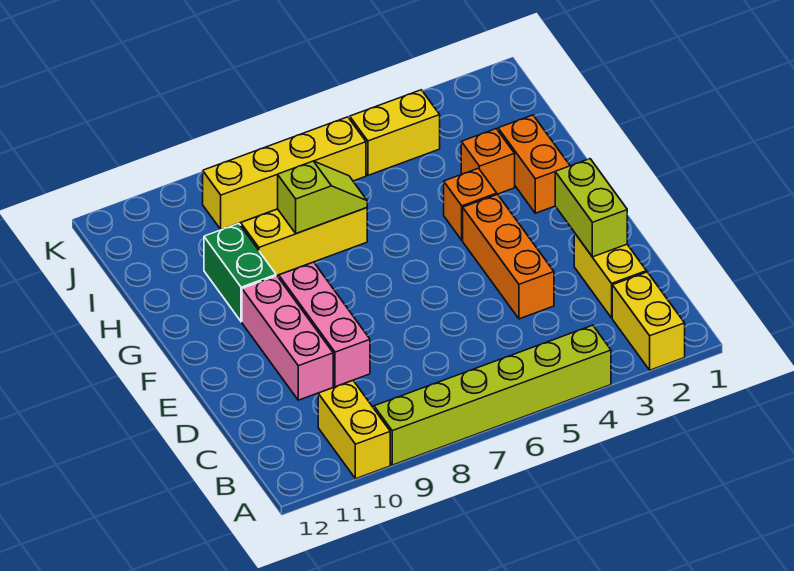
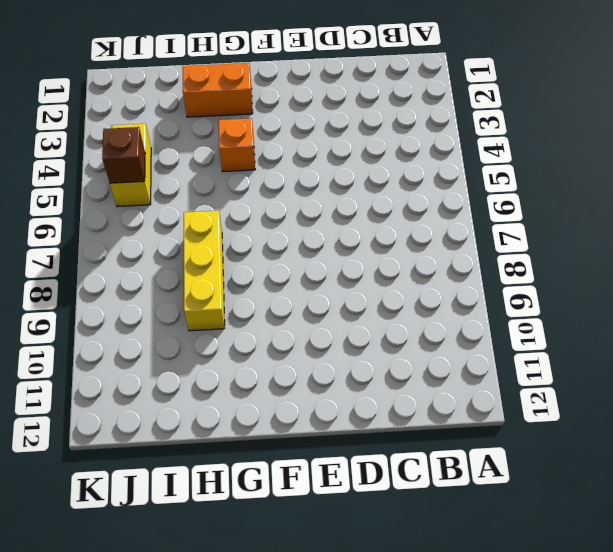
brown brick J5 level 2 -> none
none -> yellow brick A2:B2 level 1
none -> lime brick A4:A9 level 1
none -> yellow brick A10:B10 level 1

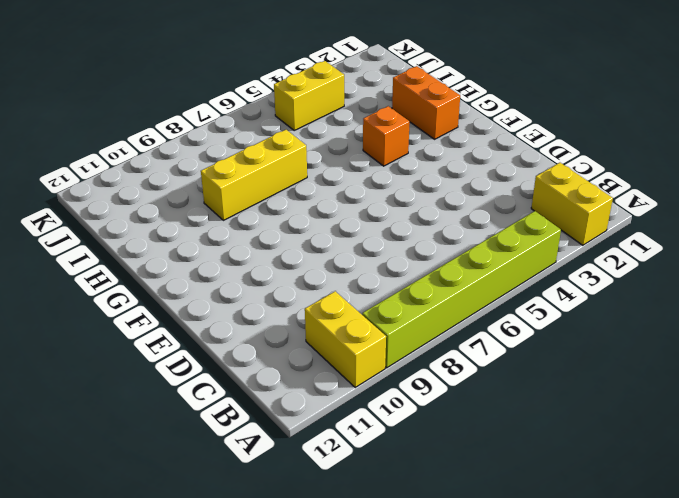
none -> yellow brick C2:D2 level 1
none -> orange brick D4:F4 level 1
none -> pink brick D9:F9 level 1

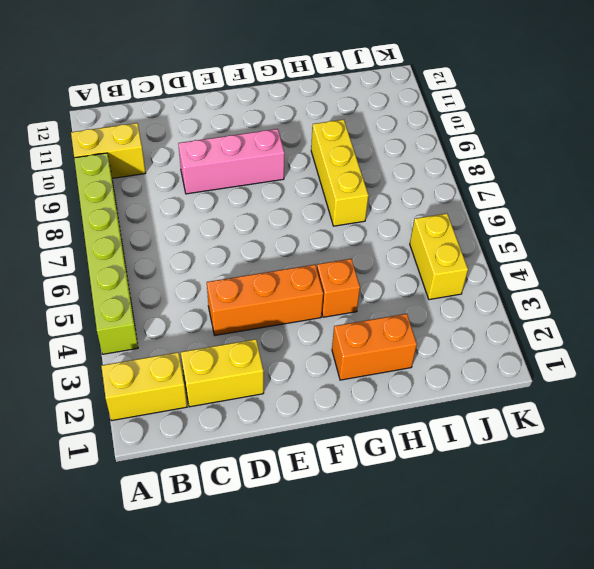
none -> pink brick D10:F10 level 1
none -> green brick G10:H10 level 1
none -> orange brick H3 level 1

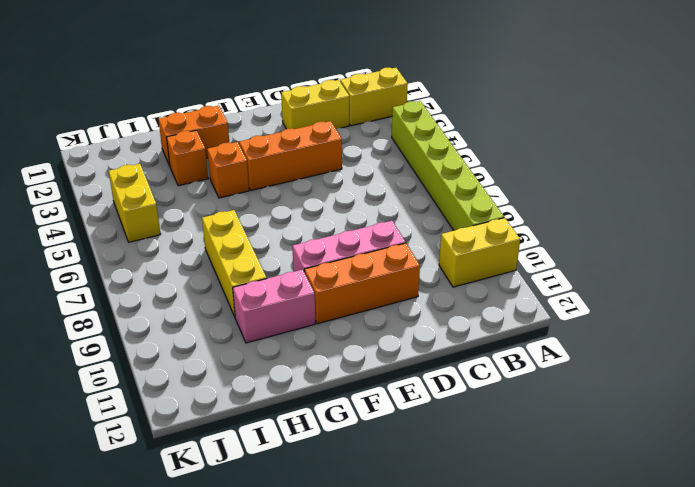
orange brick D10:F10 level 1 -> pink brick D10:F10 level 1
pink brick G10:H10 level 1 -> green brick G10:H10 level 1
none -> yellow brick J6:J9 level 1
none -> lime brick D2:E2 level 2
none -> lime slope H7:H8 level 2 top 8

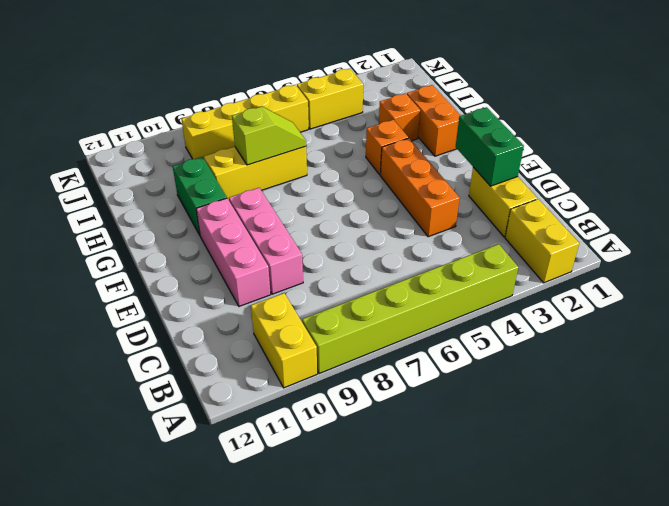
green brick D2:E2 level 2 -> lime brick D2:E2 level 2

